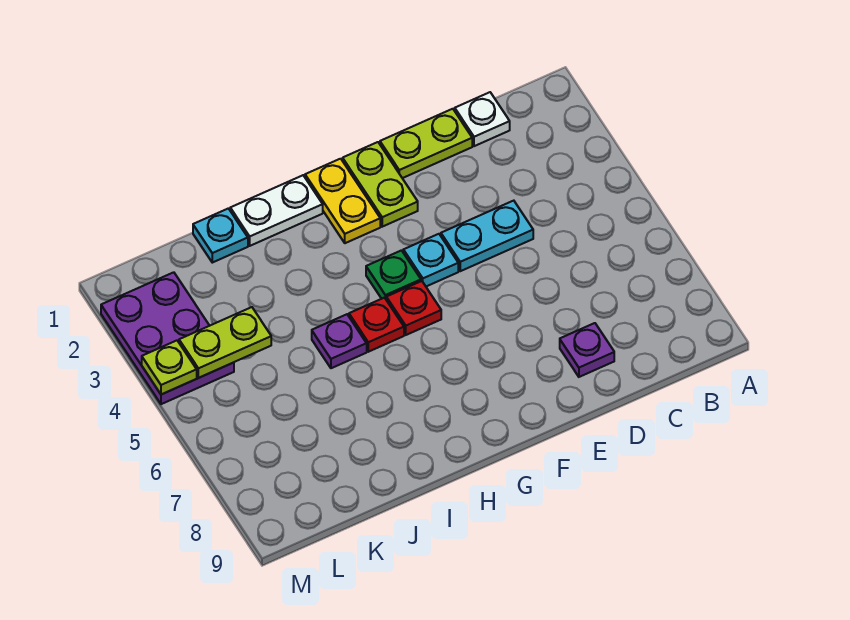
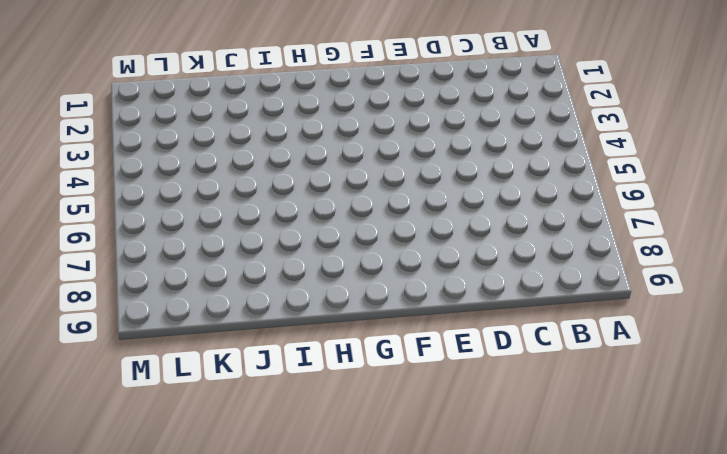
none -> white plate C1 level 1
none -> lime plate D1:E1 level 1
none -> cyan plate D4:E4 level 1

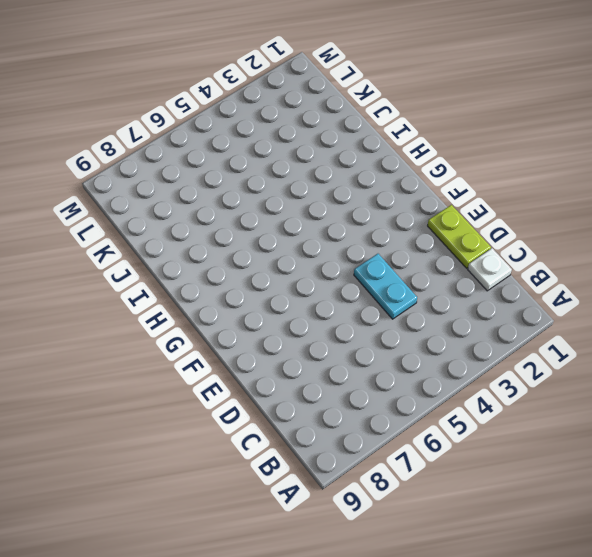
none -> purple plate D8 level 1
none -> lime plate F1:F2 level 1
none -> cyan plate F4 level 1

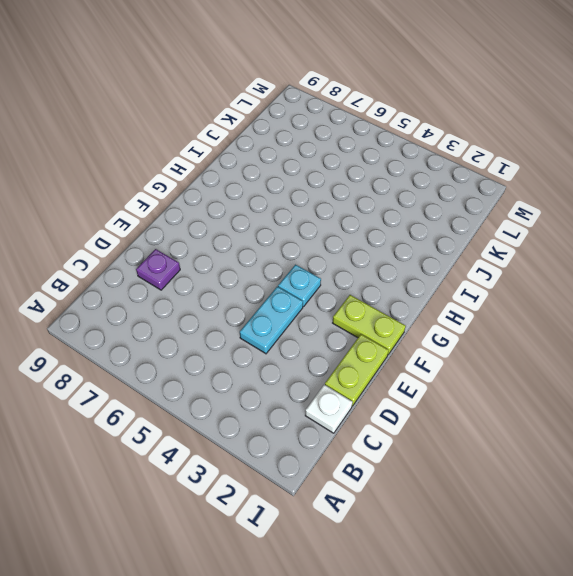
none -> yellow plate G1:G2 level 1
none -> green plate G4 level 1
none -> red plate G5 level 1

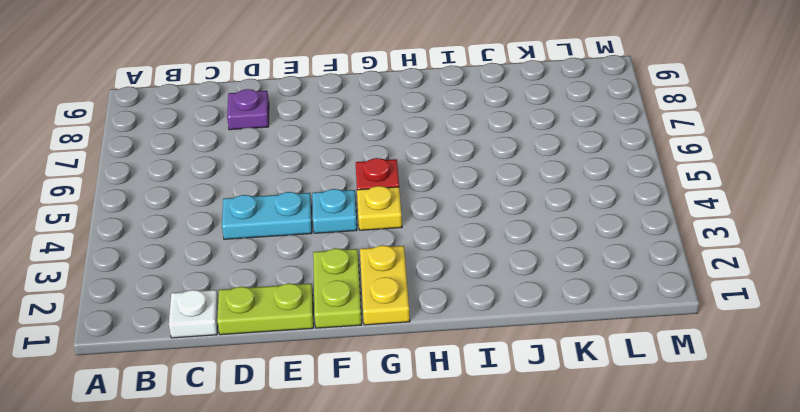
yellow plate G4 level 1 -> green plate G4 level 1
none -> white plate H1:I1 level 1
none -> red plate H5 level 1
none -> purple plate I5 level 1

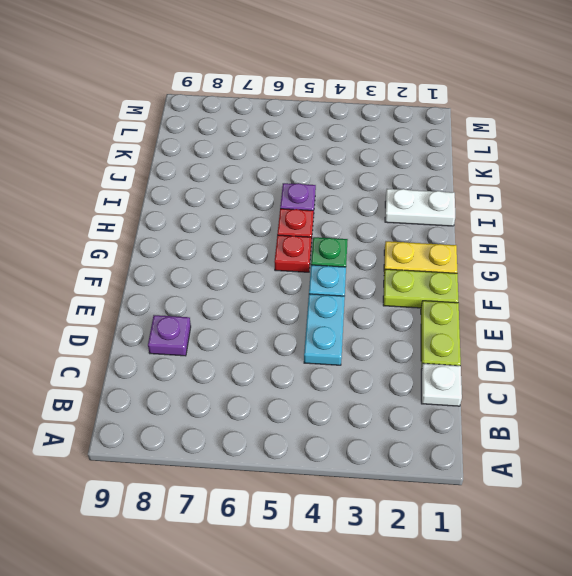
white plate I1:I2 level 1 -> white plate H1:I1 level 1
none -> cyan plate J1 level 1
none -> purple plate L2:M4 level 1
none -> lime plate K4:L4 level 2

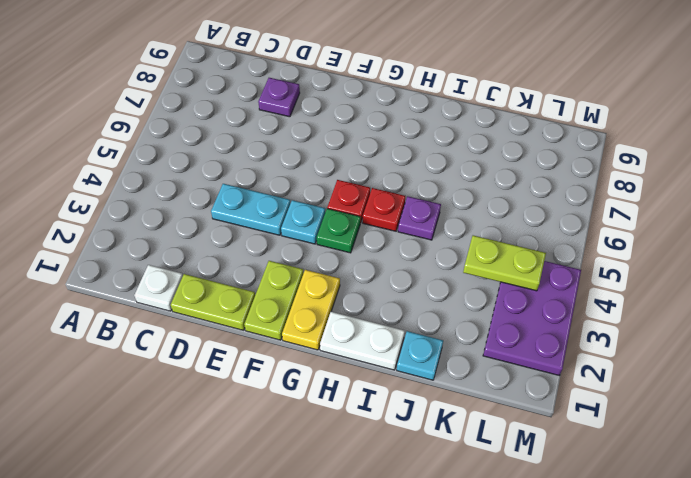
none -> lime plate M4 level 2

